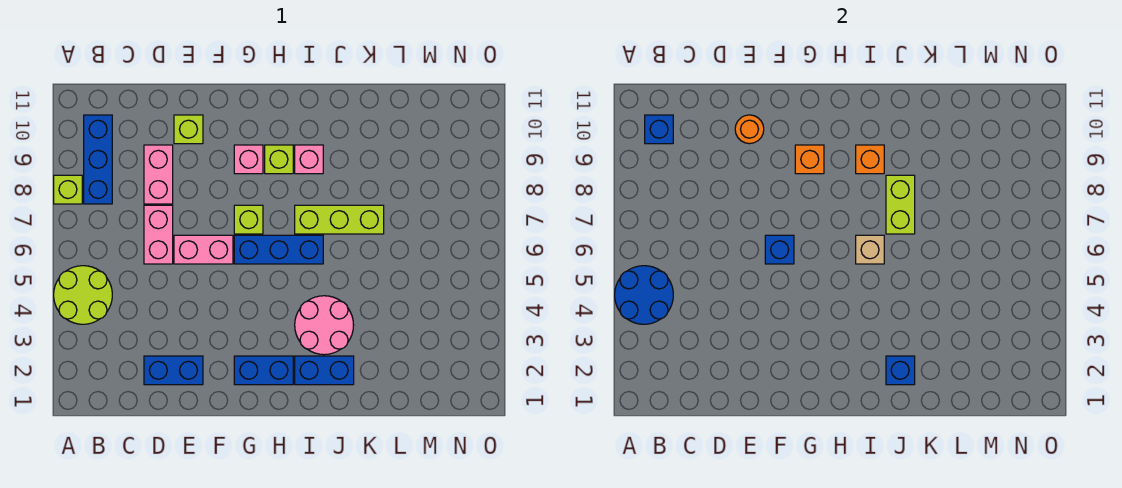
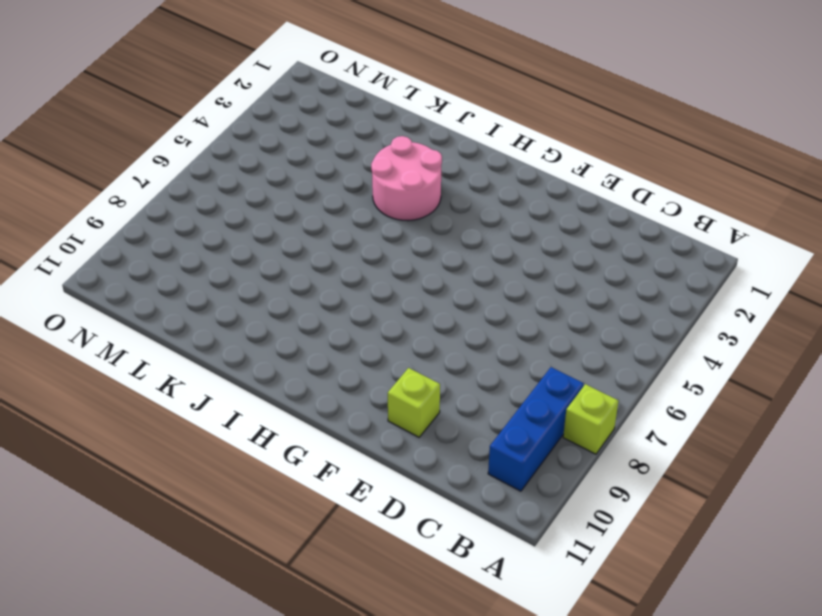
none -> lime round brick A4:B5 level 1
none -> blue brick D2:E2 level 1
none -> pink brick D6:D7 level 1

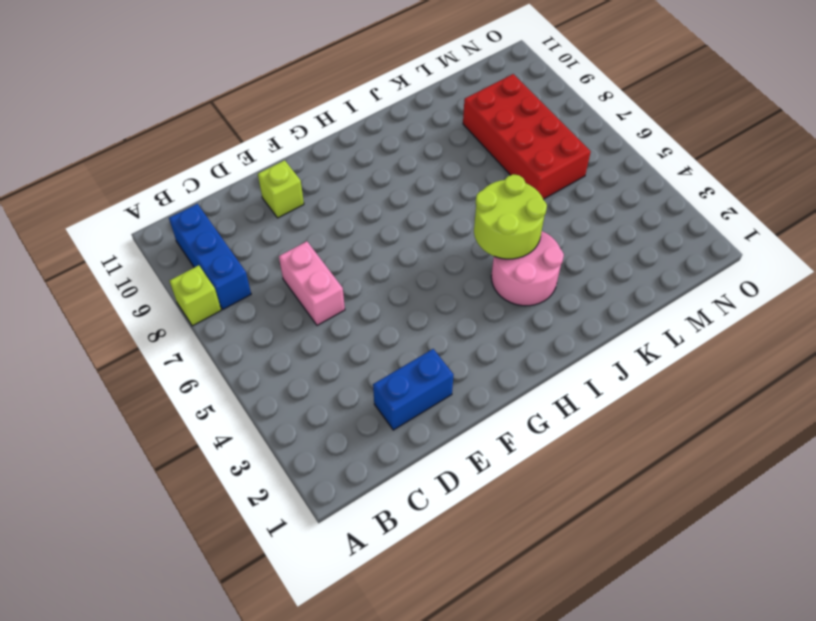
lime round brick I4:J5 level 2 -> lime round brick A4:B5 level 1
red brick L6:M9 level 1 -> none
none -> pink brick D8:D9 level 1
none -> pink brick E6:F6 level 1
none -> blue brick G2:H2 level 1

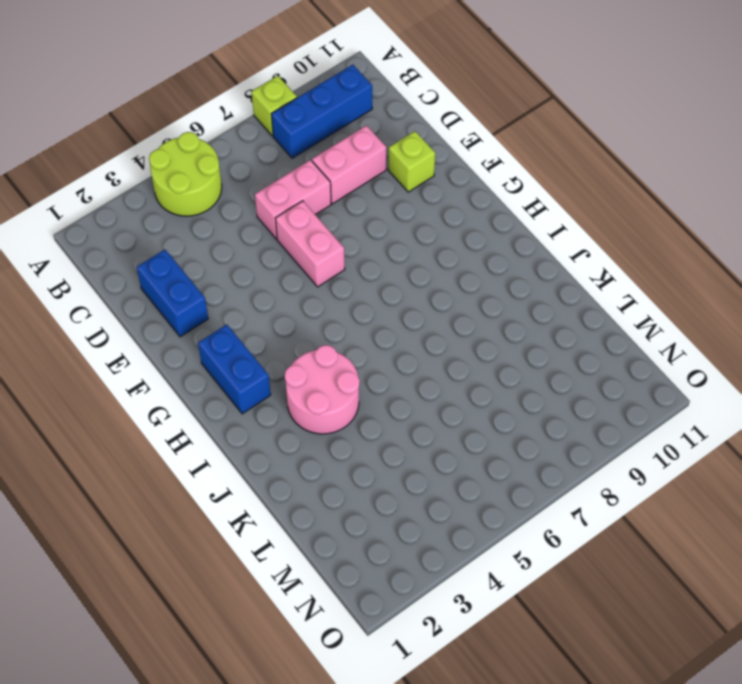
none -> blue brick G6:I6 level 1
none -> lime brick G7 level 1
none -> pink brick G9 level 1

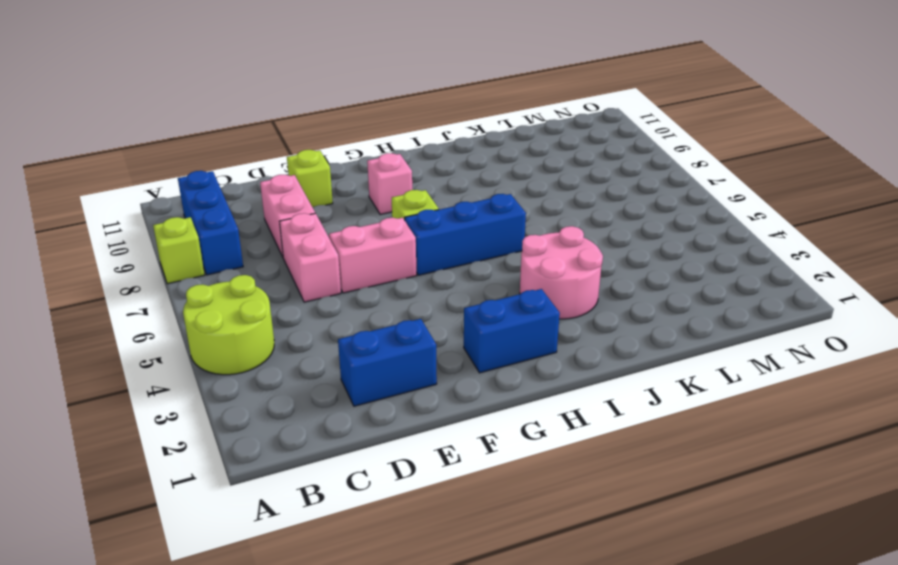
none -> lime brick H9 level 1
none -> blue brick I2:J2 level 1
none -> lime brick I7:K7 level 1

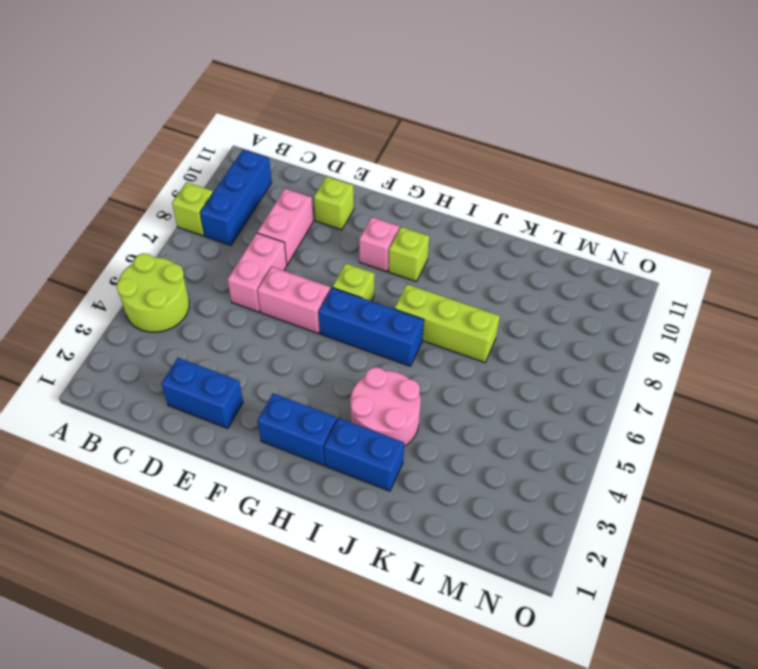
none -> pink brick I9 level 1
none -> blue round brick A4:B5 level 2
none -> blue brick B10 level 2

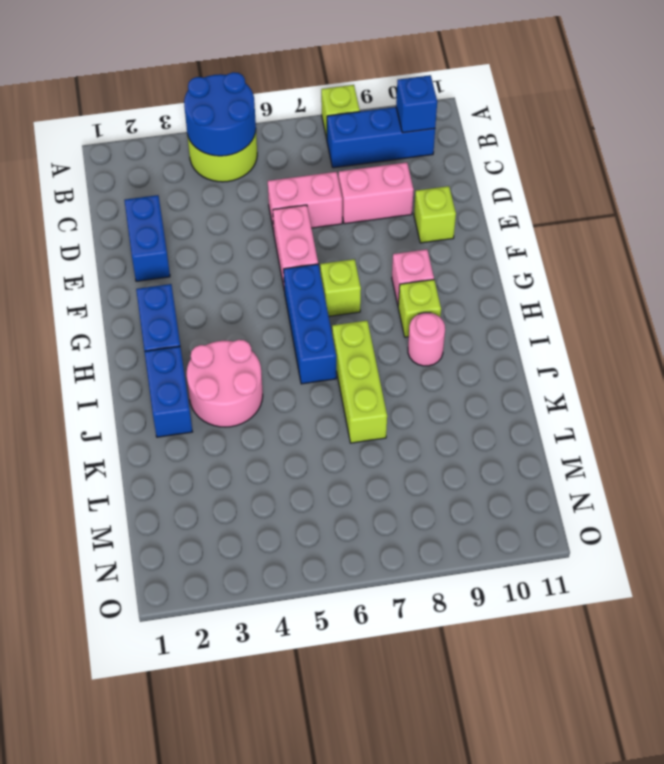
pink round brick I9 level 1 -> pink brick I9 level 1
none -> orange round brick E10 level 2
none -> blue brick F6 level 2
none -> orange brick G9 level 2

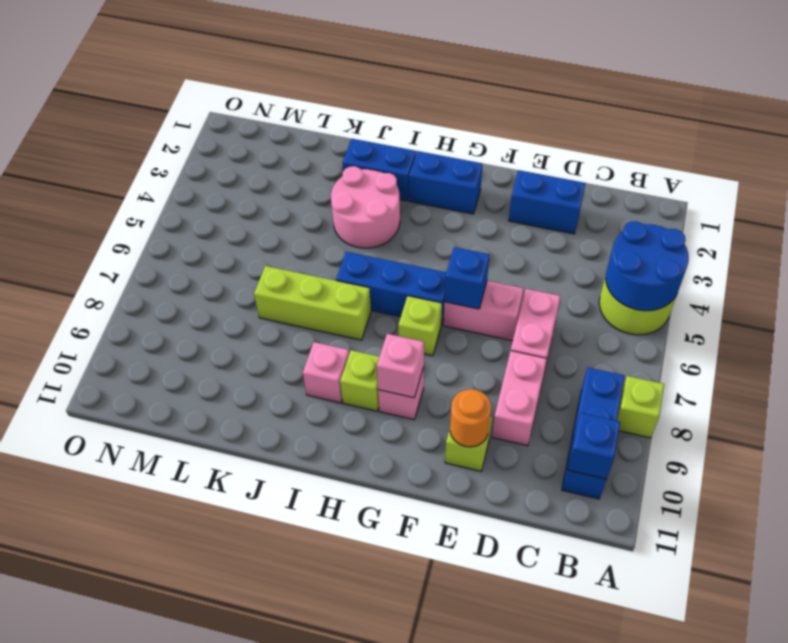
pink brick G9 level 2 -> orange brick G9 level 2
none -> tan brick I6 level 2
none -> orange brick I9 level 2
none -> blue brick J2 level 2

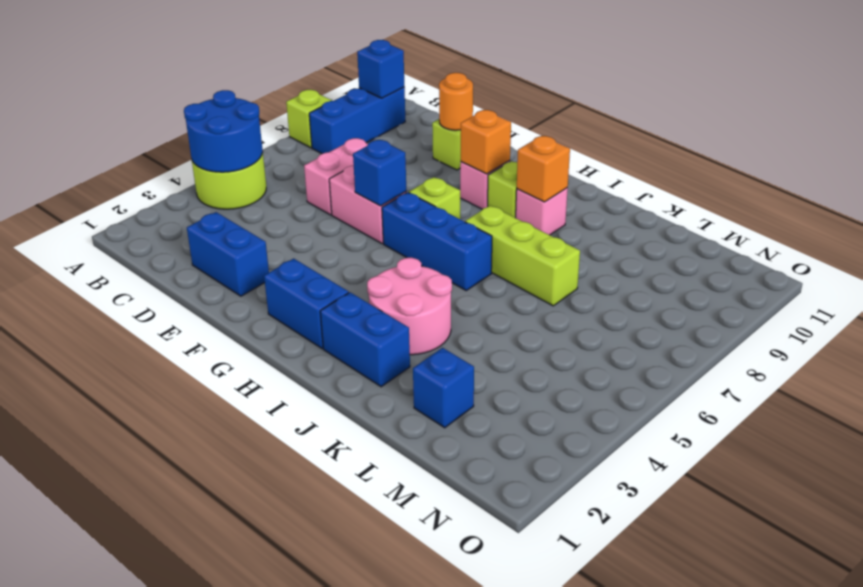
blue brick L2 level 1 -> blue brick J2 level 2
none -> pink brick D8:D9 level 1
none -> tan brick I6 level 2
none -> lime brick J7:J8 level 2

